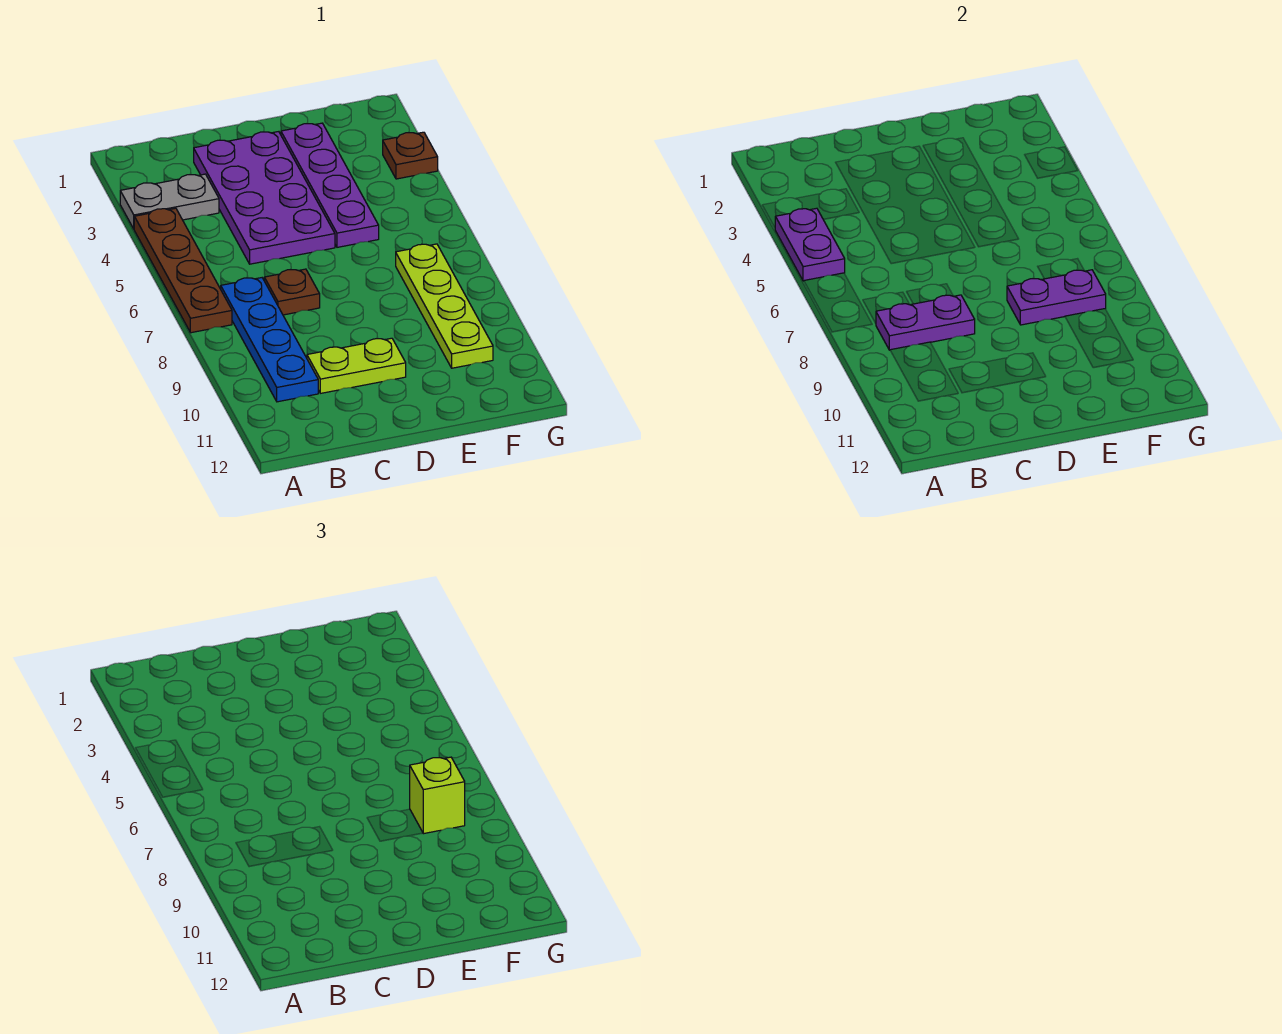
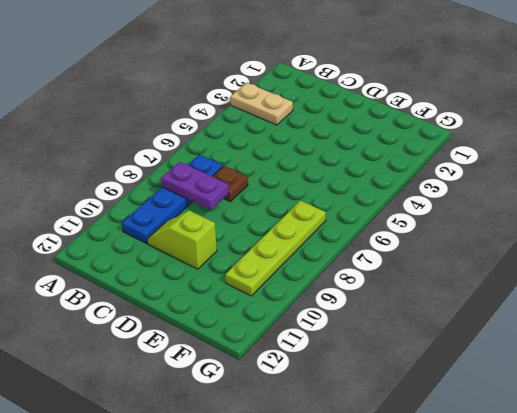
tan plate A3:B3 level 1 -> grey plate A3:B3 level 1
lime slope C10:D10 level 1 top D -> lime plate C10:D10 level 1
none -> brown plate A4:A7 level 1
none -> purple plate C2:D5 level 1
none -> purple plate E2:E5 level 1

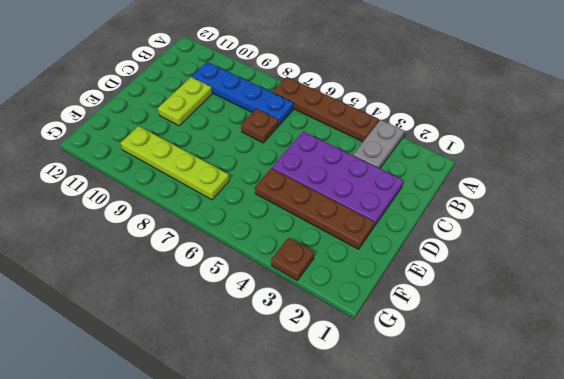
brown plate E2:E5 level 1 -> purple plate E2:E5 level 1
none -> purple plate A4:A5 level 2
none -> purple plate B8:C8 level 2
none -> purple plate E8:F8 level 2

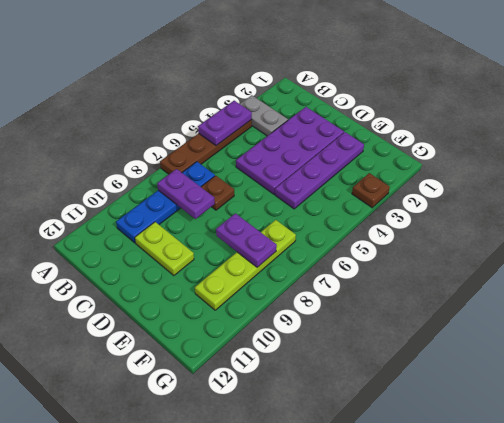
none -> lime brick F8 level 3

